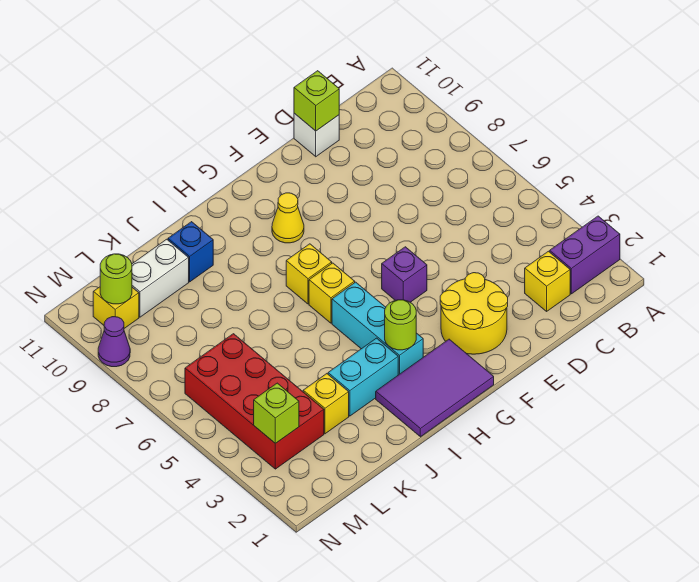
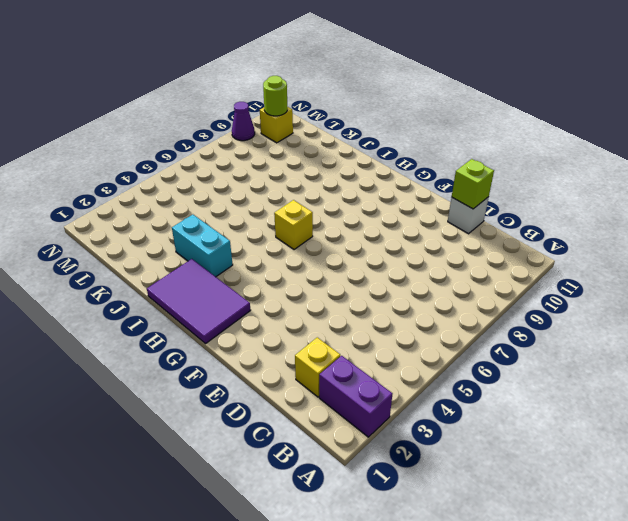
none -> yellow round brick E2:F3 level 1
none -> purple brick F5 level 1
none -> yellow cone G9 level 1

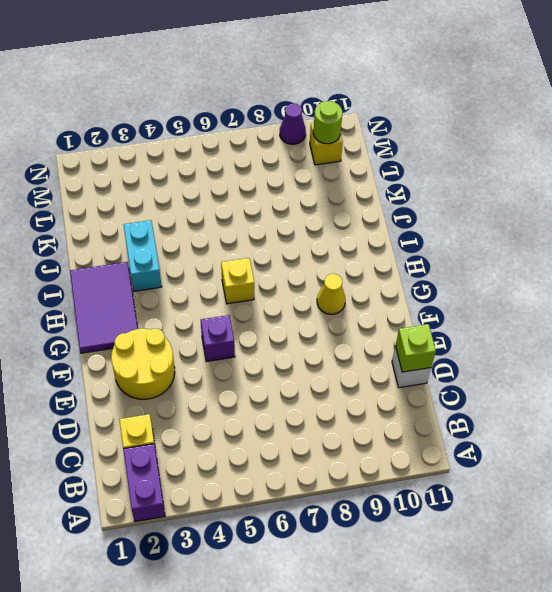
none -> cyan brick H3:H5 level 1
none -> yellow brick H7 level 1
none -> blue brick J10 level 1

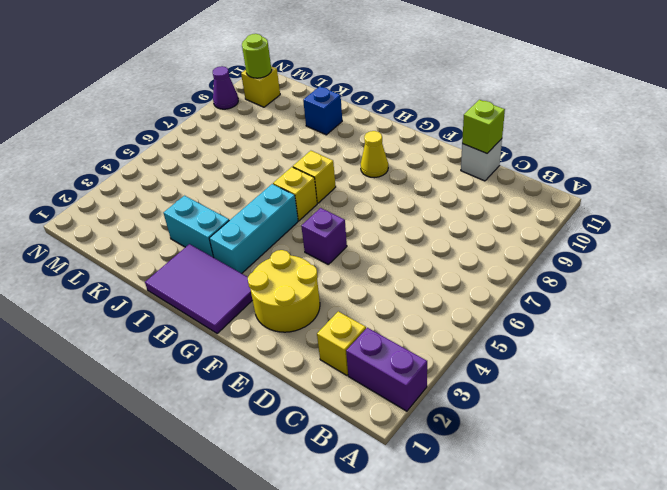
none -> yellow brick K3 level 1
none -> white brick K10:L10 level 1
none -> red brick L3:M6 level 1

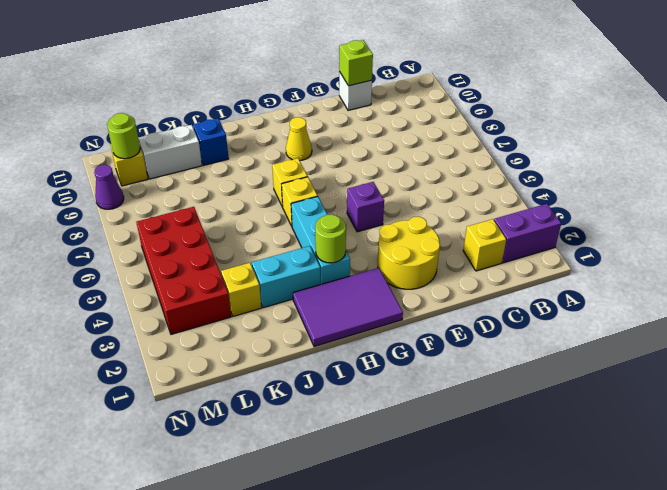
none -> lime brick M3 level 2

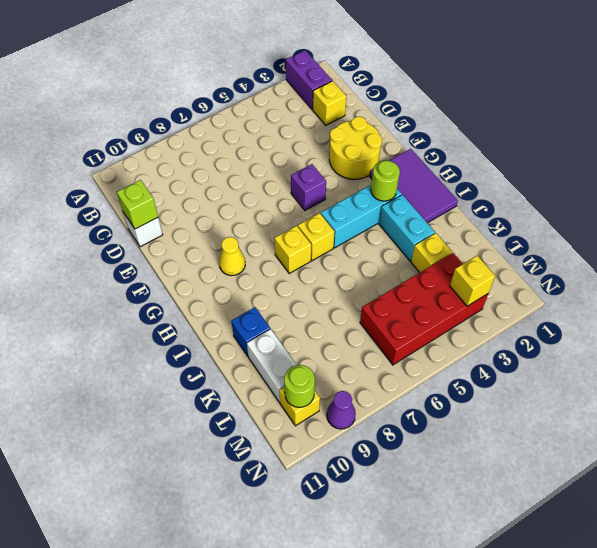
yellow brick M3 level 2 -> lime brick M3 level 2

